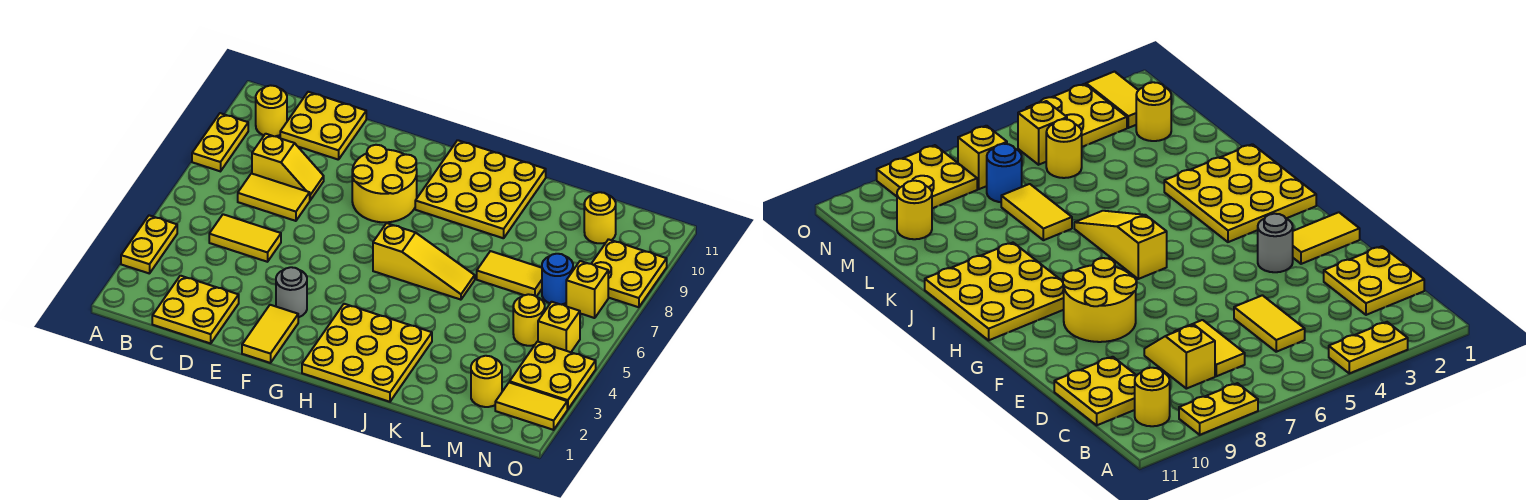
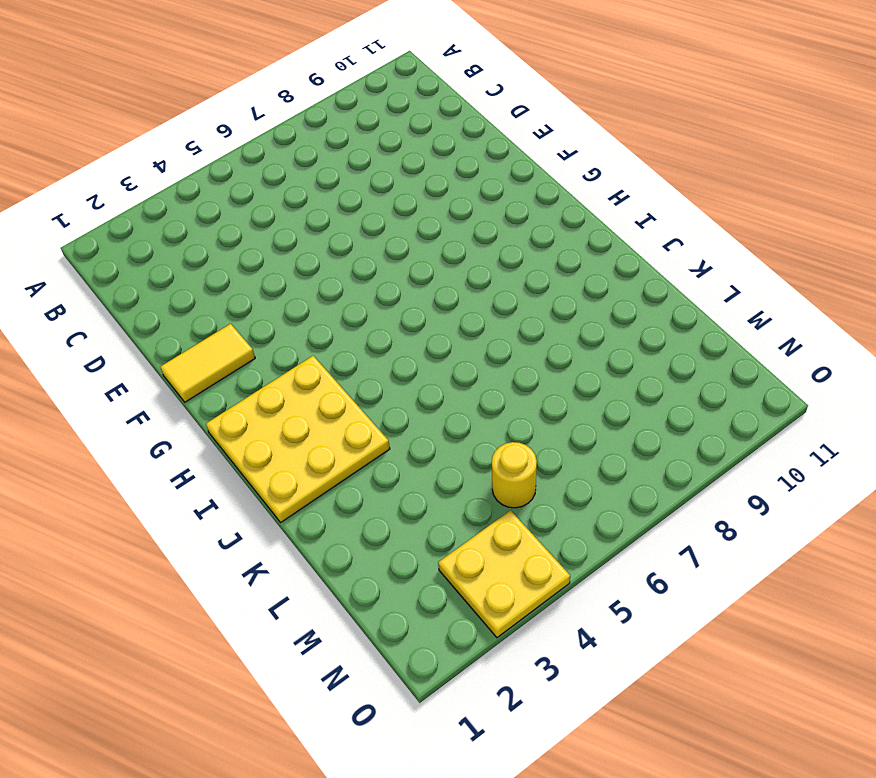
none -> yellow plate A3:A4 level 1
none -> yellow plate A8:A9 level 1
none -> yellow round brick B10 level 1

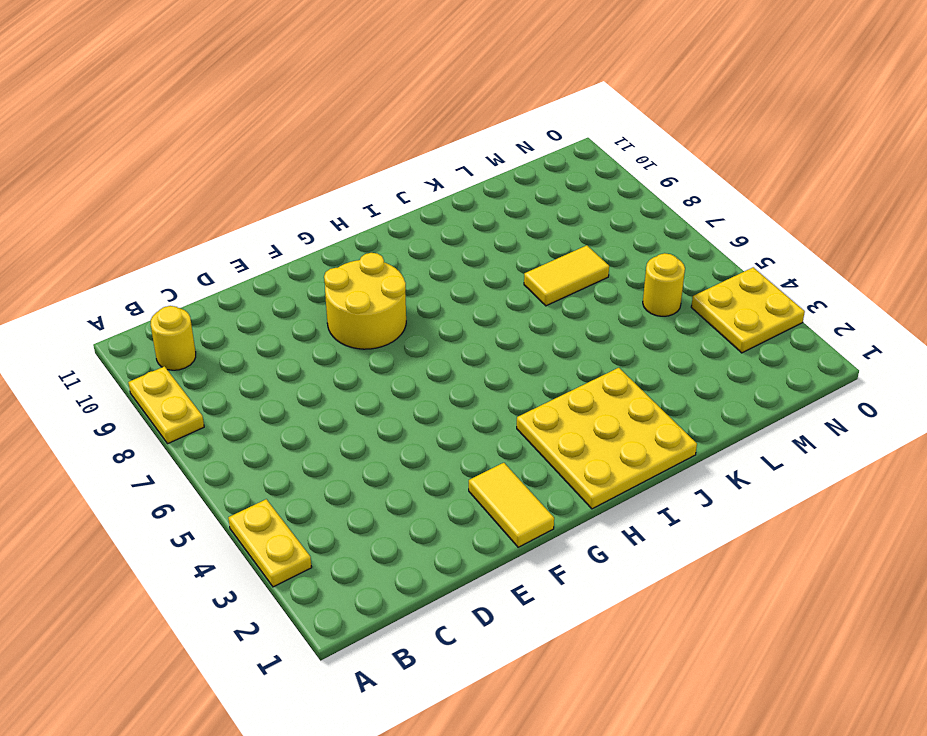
none -> yellow plate C1:D2 level 1
none -> yellow tile C5:D5 level 1
none -> yellow tile C7:D7 level 1

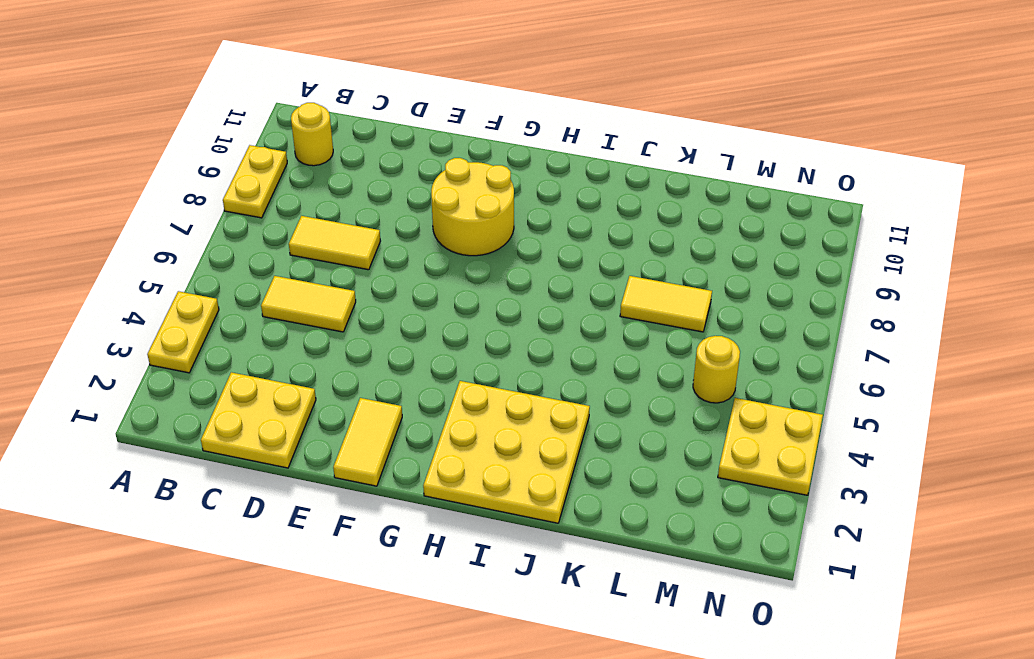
none -> yellow slope C8:D8 level 1 top C
none -> yellow plate C10:D11 level 1
none -> grey round brick F3 level 1

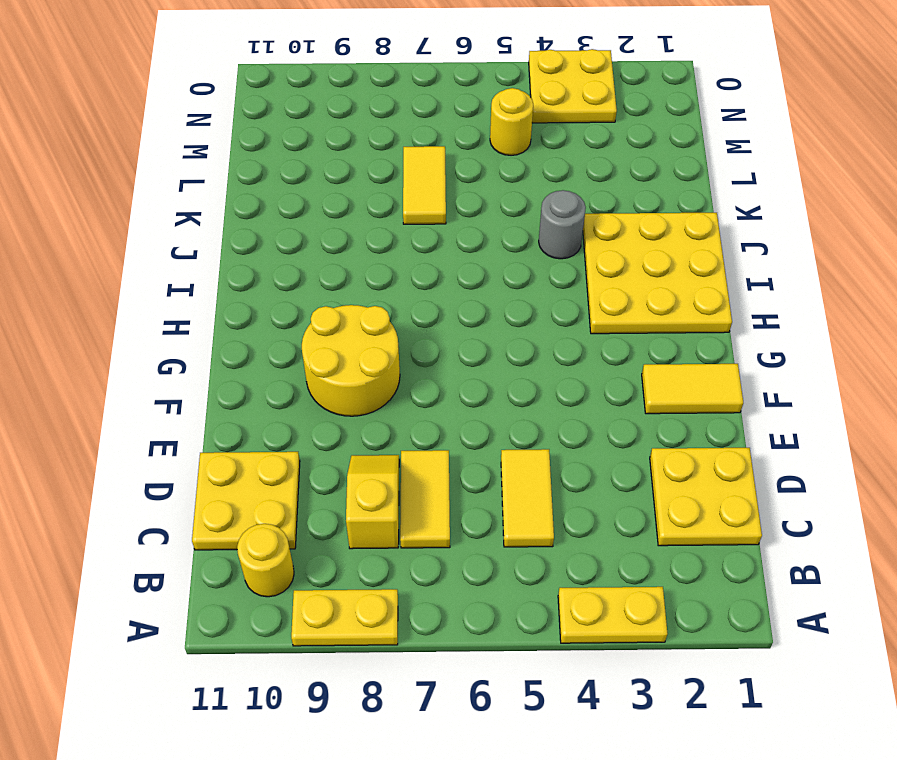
grey round brick J4 level 1 -> grey round brick F3 level 1
none -> yellow slope H6:J6 level 1 top H
none -> yellow plate H9:J11 level 1
none -> yellow round brick M2 level 1

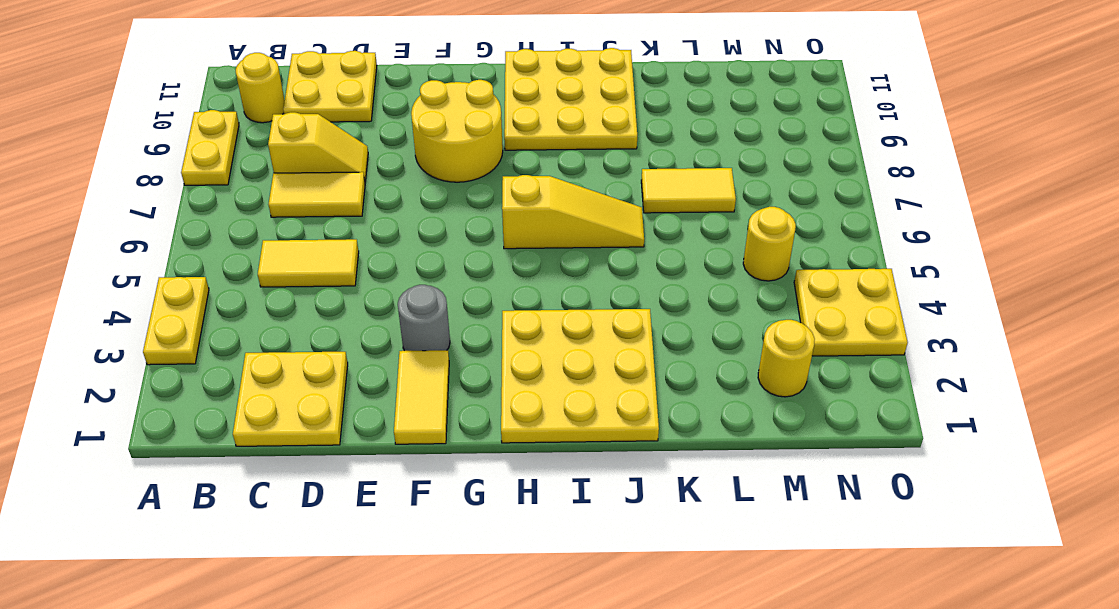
none -> blue round brick M7 level 1
none -> yellow round brick M10 level 1
none -> yellow tile N2:O2 level 1

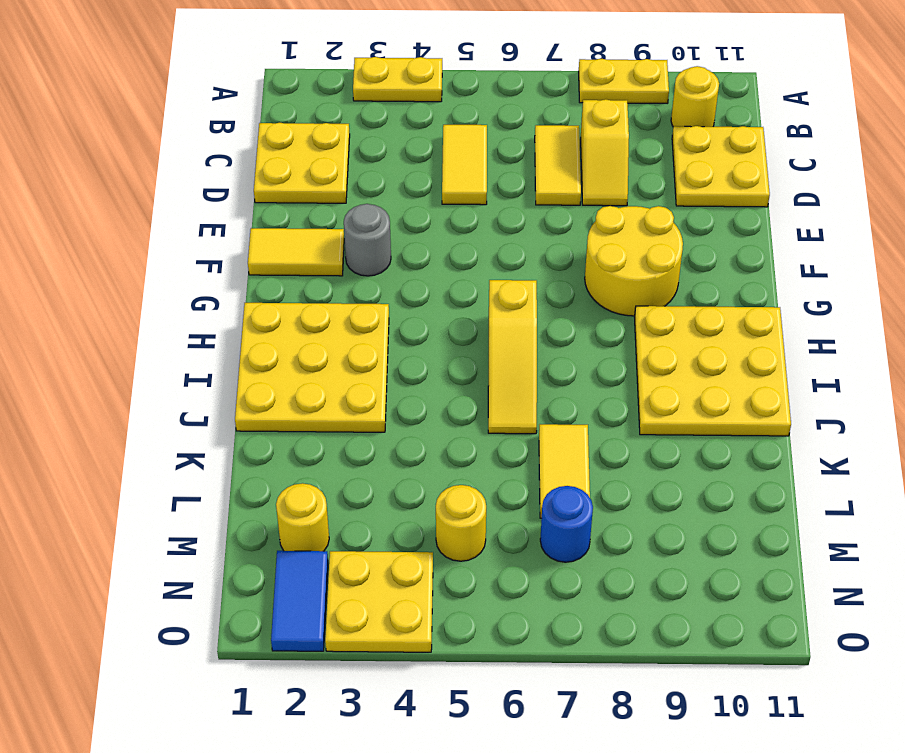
blue tile N2:O2 level 1 -> yellow tile N2:O2 level 1
none -> yellow round brick M10 level 1
none -> yellow brick N5 level 1
none -> yellow brick N7 level 1

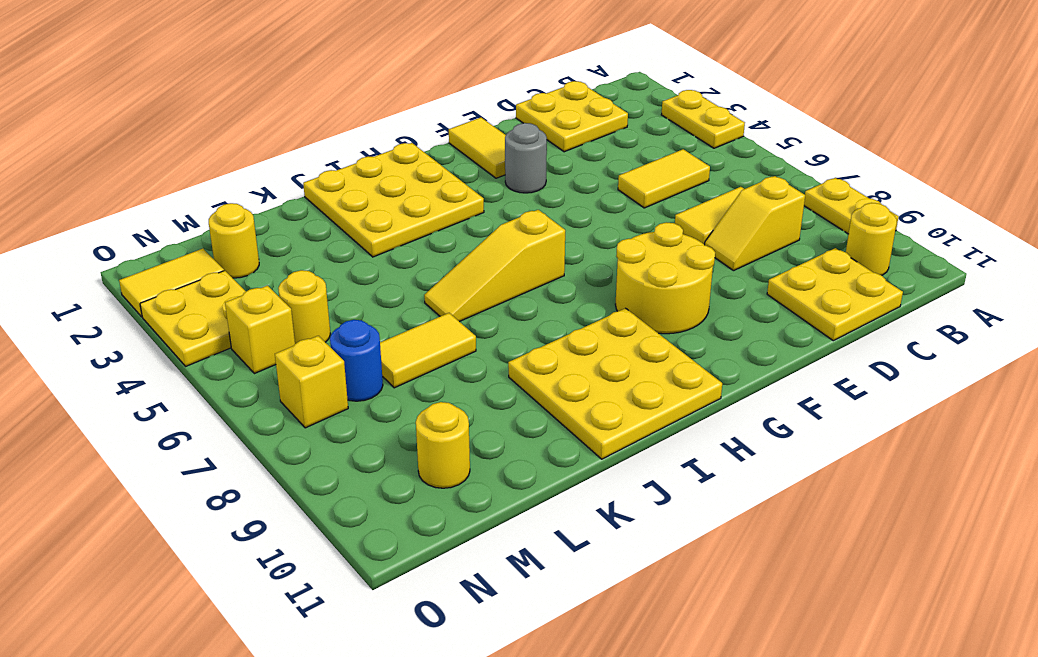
none -> yellow plate N8:O9 level 1

